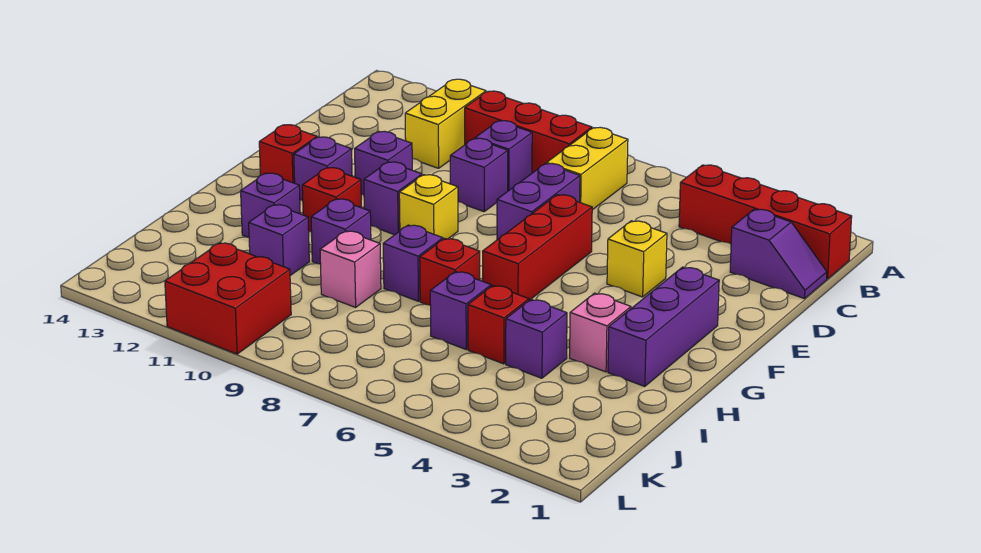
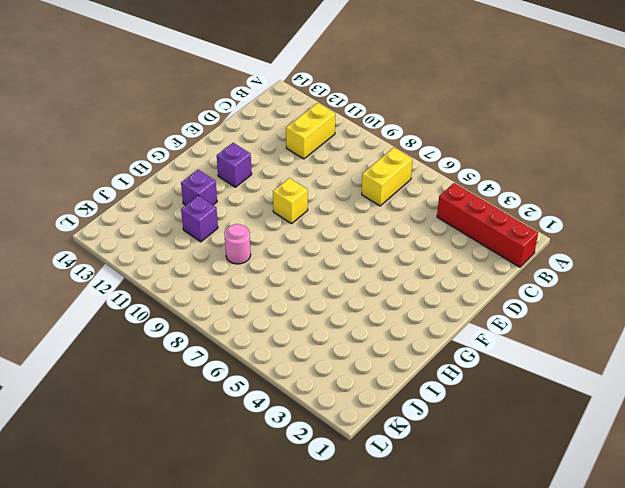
pink round brick I9 level 1 -> pink brick I9 level 1
none -> red brick B8:B10 level 1
none -> purple slope C1:C2 level 1 top 2
none -> purple brick C9 level 1

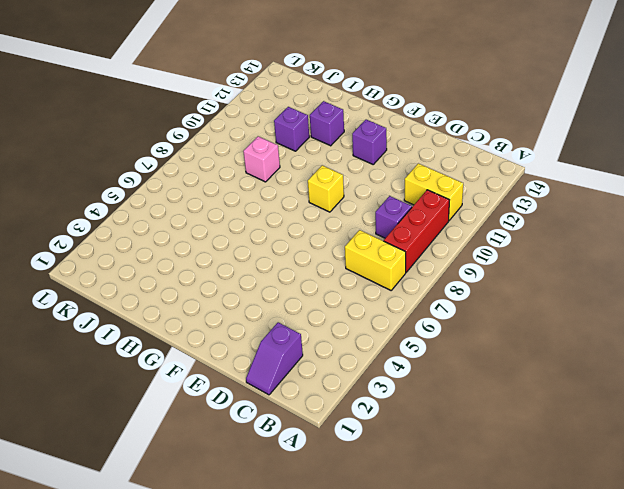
none -> red brick B1:B4 level 1
none -> purple brick D7:E7 level 1
none -> purple brick D9 level 1

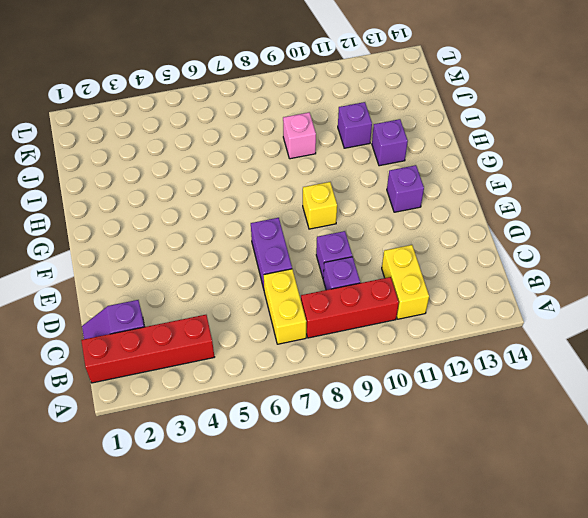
none -> yellow brick E4 level 1
none -> red brick E6:G6 level 1
none -> purple brick E11 level 1

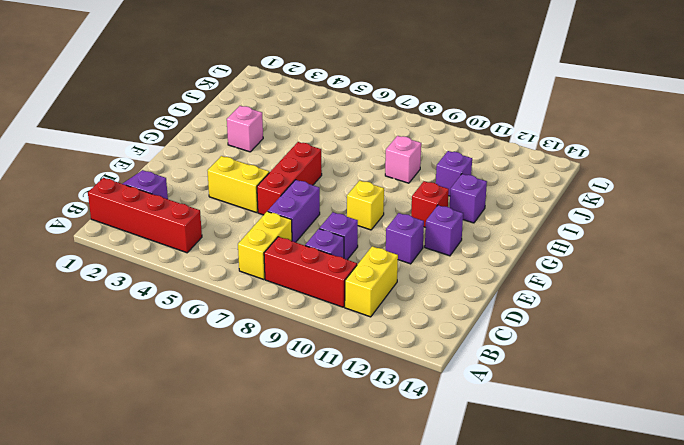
yellow brick E4:E5 level 1 -> yellow brick E4 level 1
none -> purple brick F2:H2 level 1
none -> purple brick F10 level 1
none -> red brick F13 level 1

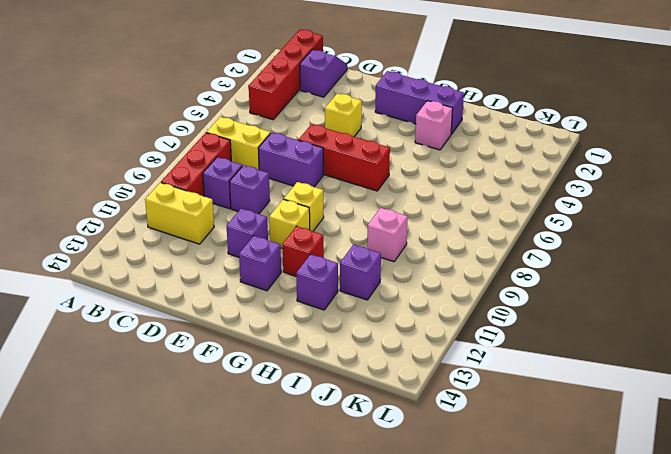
yellow brick F10 level 1 -> purple brick F10 level 1
none -> red brick F13 level 1
none -> red brick H7 level 1
none -> purple brick H8 level 1

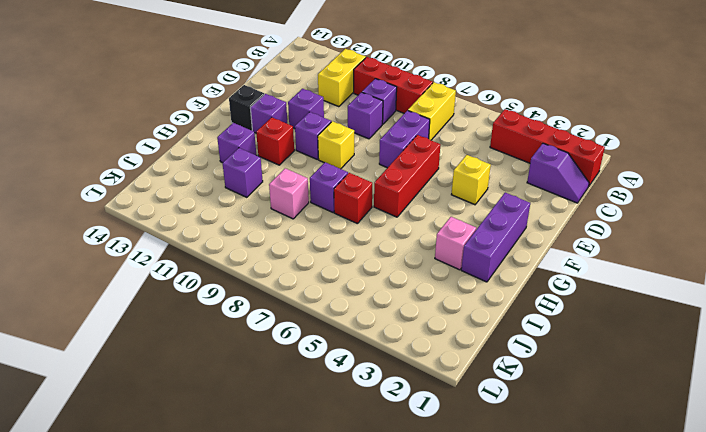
black brick F13 level 1 -> red brick F13 level 1
none -> purple brick H10 level 1
none -> purple brick I4 level 1
none -> red brick I5 level 1

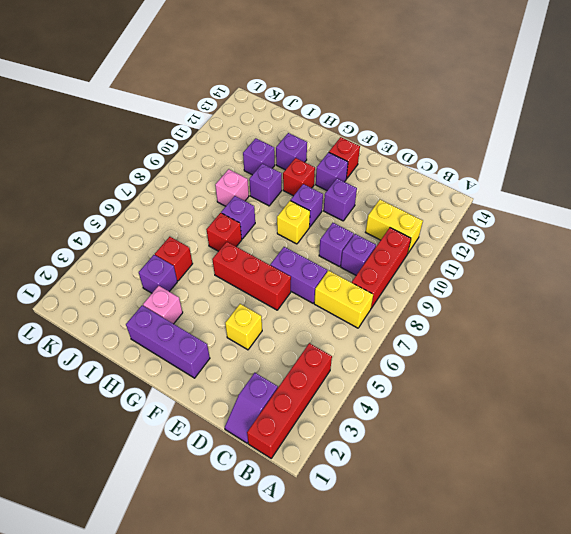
none -> purple brick I6 level 1
none -> red brick K10:L11 level 1

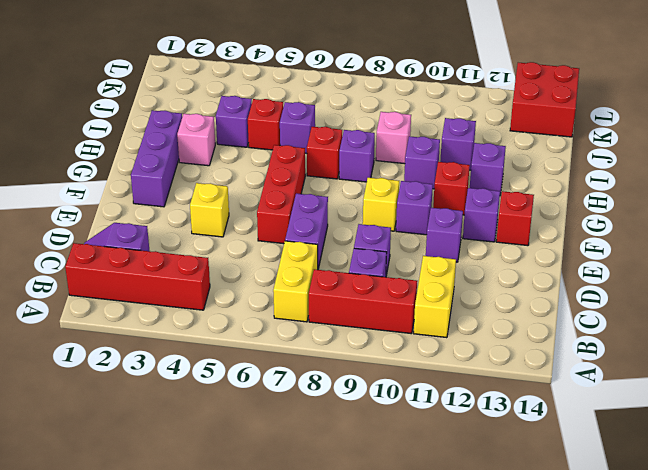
red brick K13:L14 level 1 -> red brick K10:L11 level 1

